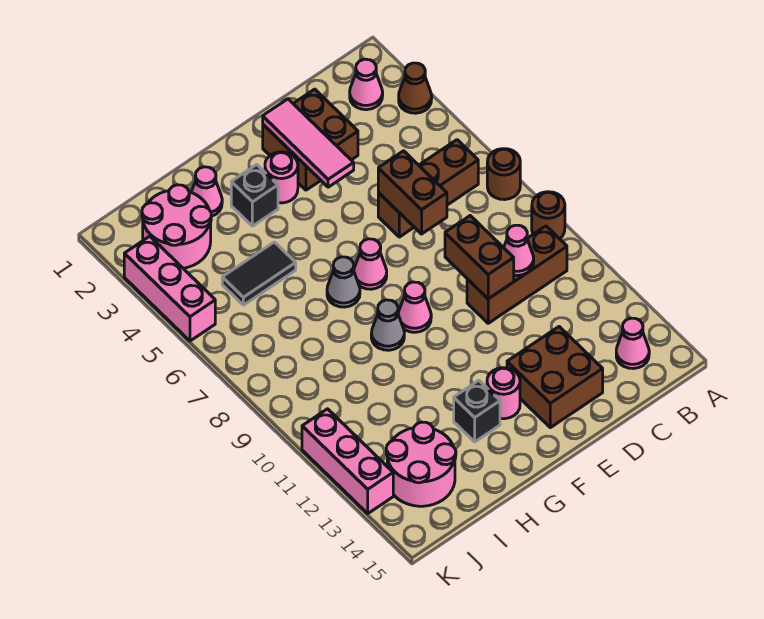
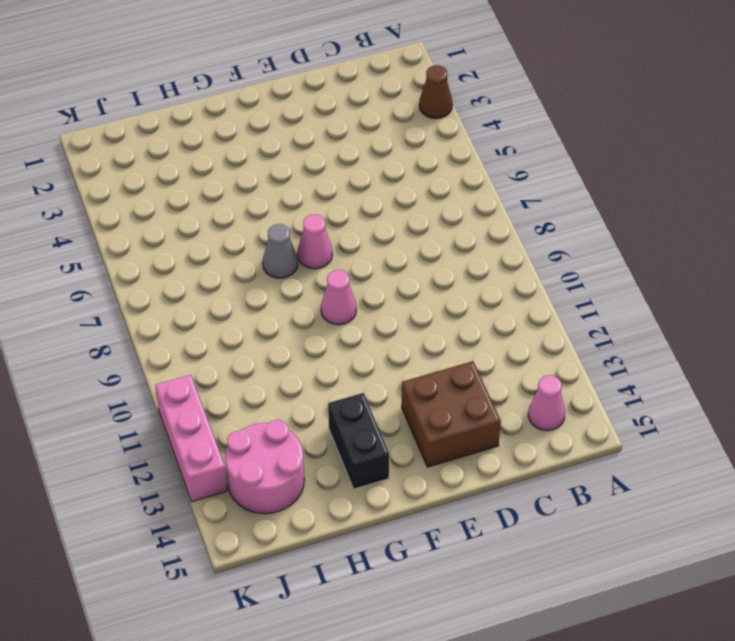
black brick G13:G14 level 1 -> black brick G13 level 1
none -> brown round brick A7 level 1
none -> brown round brick A9 level 1
none -> pink cone B2 level 1

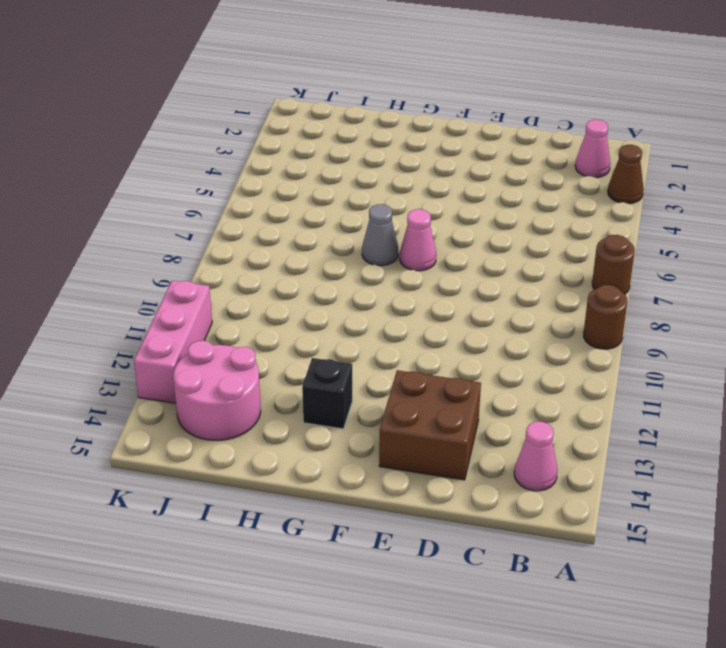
none -> brown brick B6:D6 level 1
none -> brown brick B10:D10 level 1
none -> brown brick D2:E3 level 1

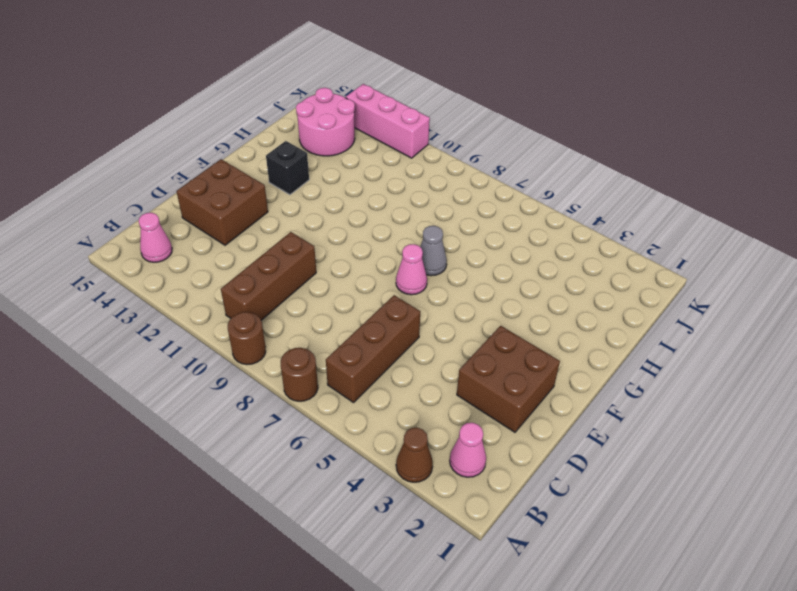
none -> pink round brick F3 level 1
none -> pink cone F9 level 1
none -> pink round brick F13 level 1

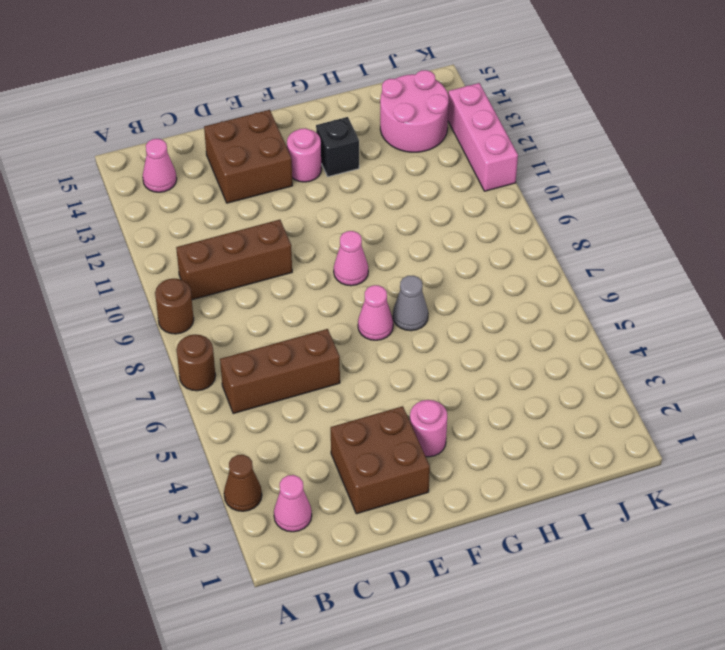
none -> black brick G3 level 1
none -> grey cone G9 level 1
none -> pink cone H2 level 1

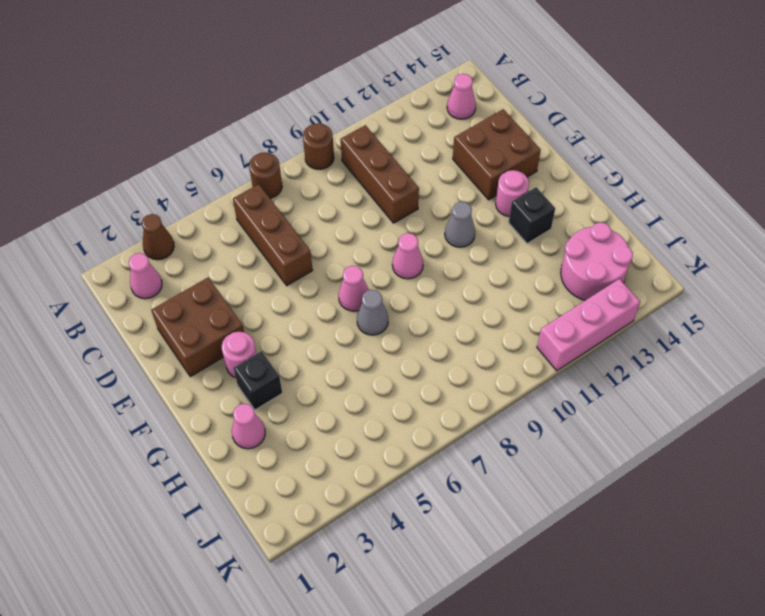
grey cone F11 level 1 -> grey cone G9 level 1
none -> black tile H5:I5 level 1
none -> pink round brick I2:J3 level 1
none -> pink brick K3:K5 level 1

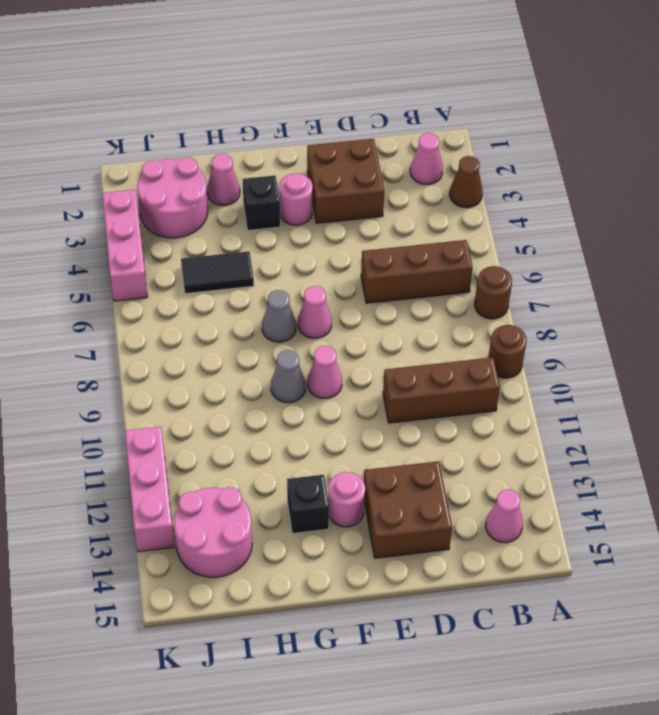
none -> pink cone C10 level 2
none -> brown brick D6:D7 level 2
none -> brown brick D9:D10 level 2

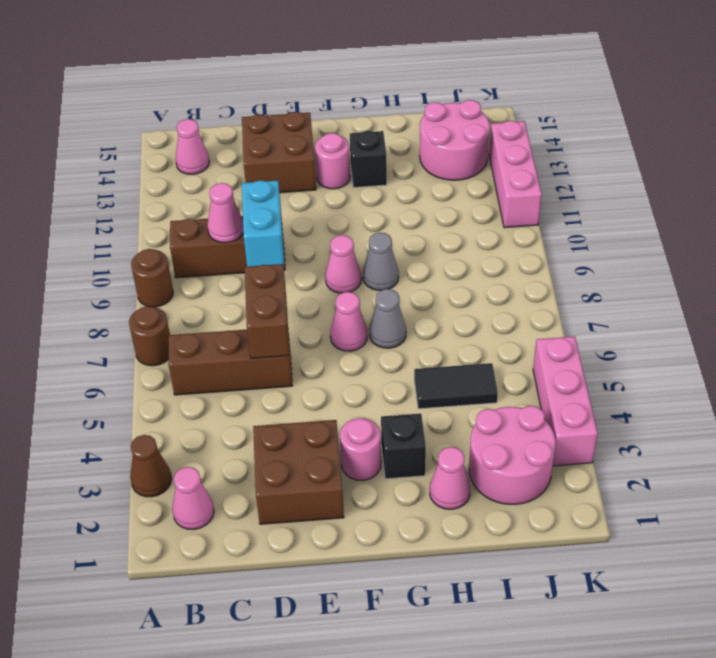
cyan brick D9:D10 level 2 -> brown brick D9:D10 level 2
none -> pink tile E2:E4 level 2

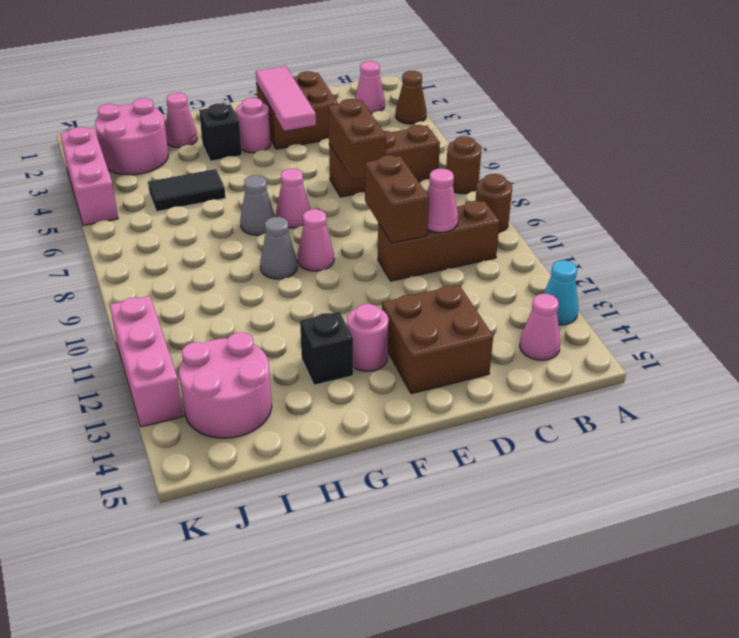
cyan cone A13 level 1 -> none

